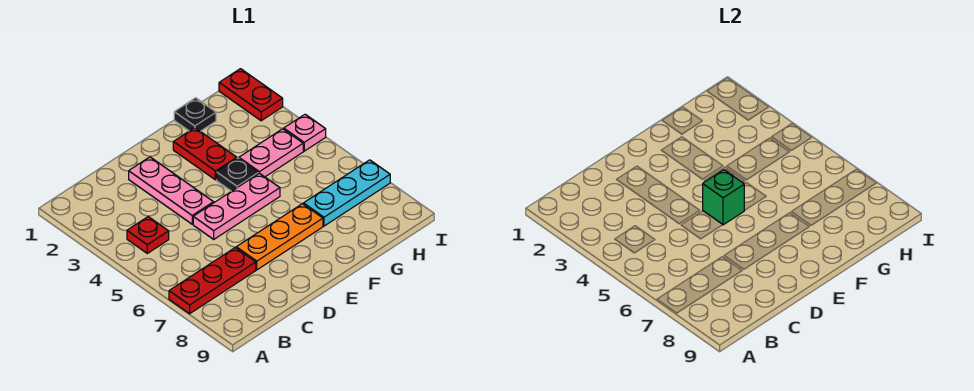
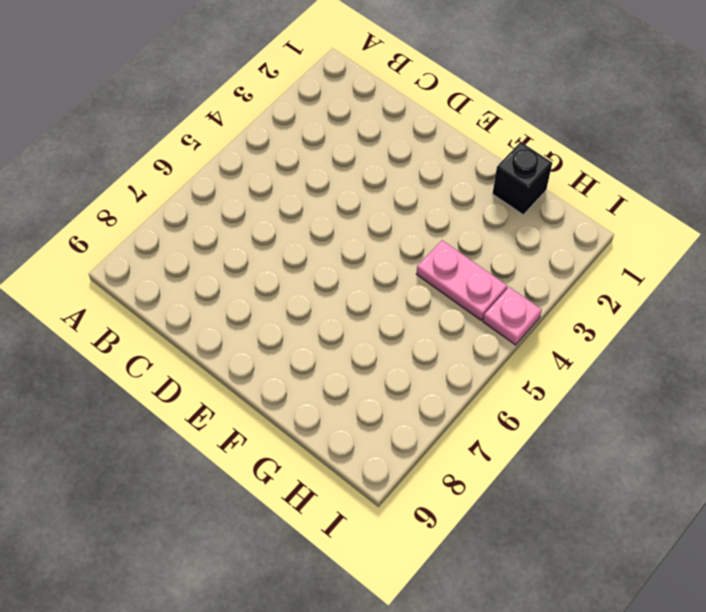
black brick G1 level 1 -> black plate G1 level 1
none -> red plate A7:C7 level 1
none -> red plate B4 level 1
none -> pink plate D2:D4 level 1

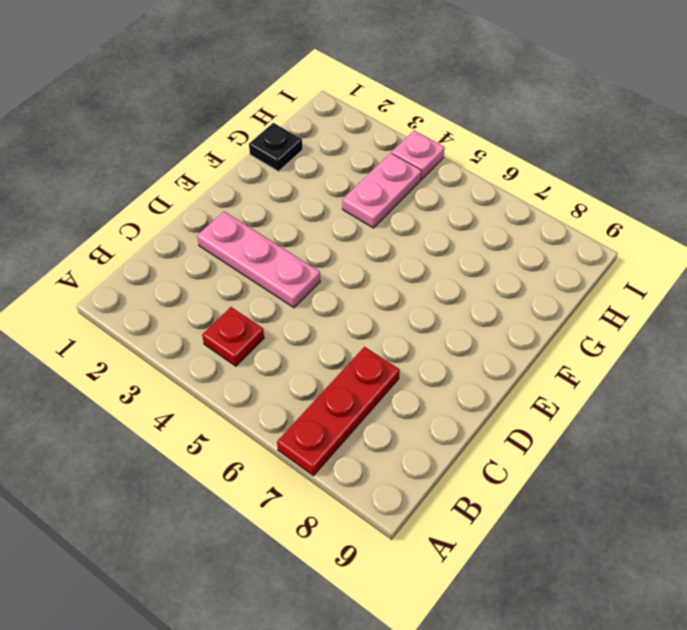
none -> pink plate D5:F5 level 1
none -> orange plate D7:F7 level 1
none -> red plate F2:F3 level 1

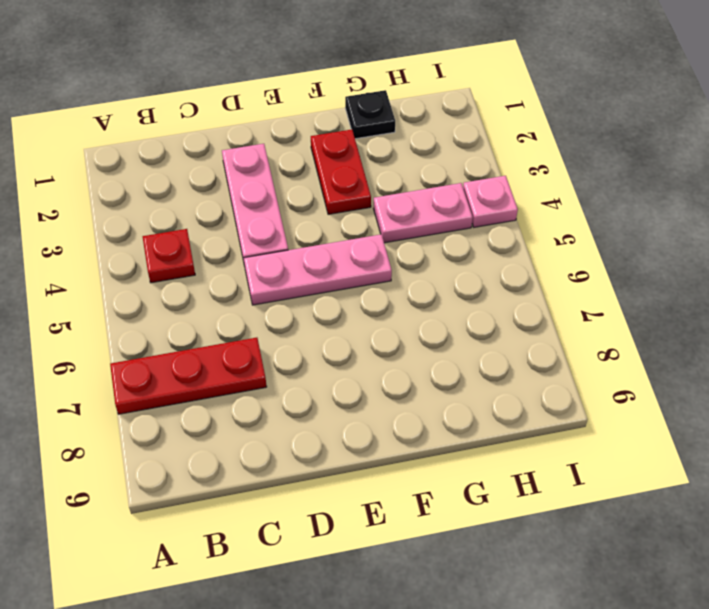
none -> orange plate D7:F7 level 1
none -> black plate F4 level 1
none -> cyan plate G7:I7 level 1

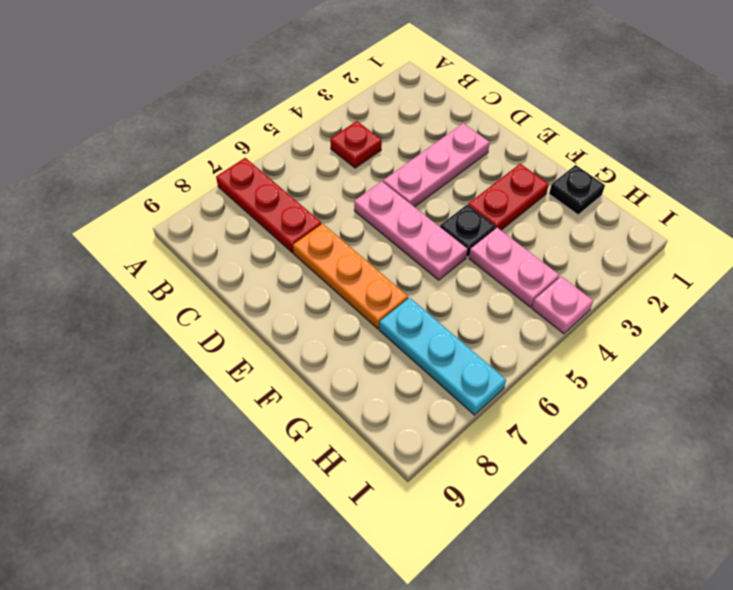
none -> red plate I1:I2 level 1
none -> green brick E5 level 2

